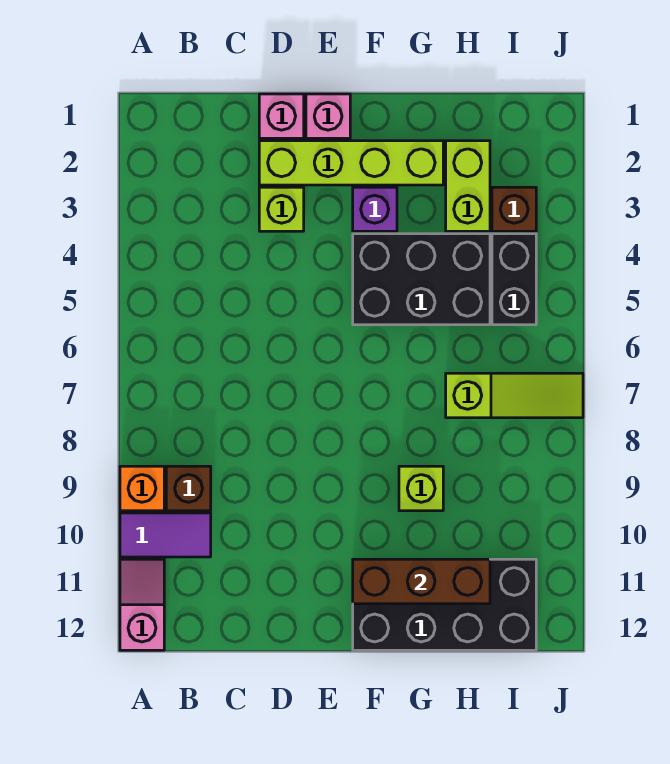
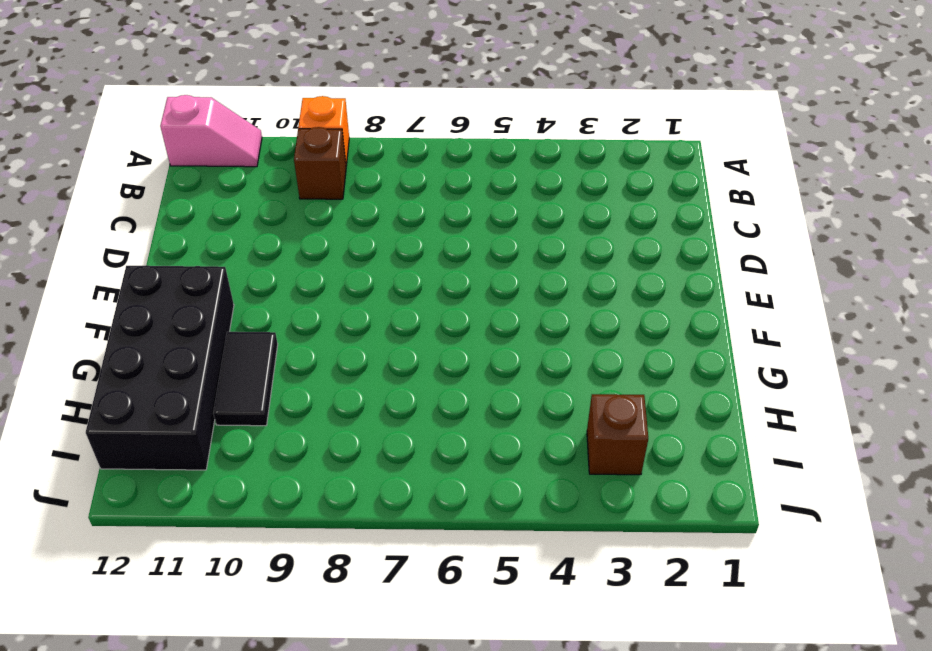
black tile G10:H10 level 1 -> none
none -> purple tile A10:B10 level 1
none -> pink brick D1 level 1
none -> lime brick D2:G2 level 1

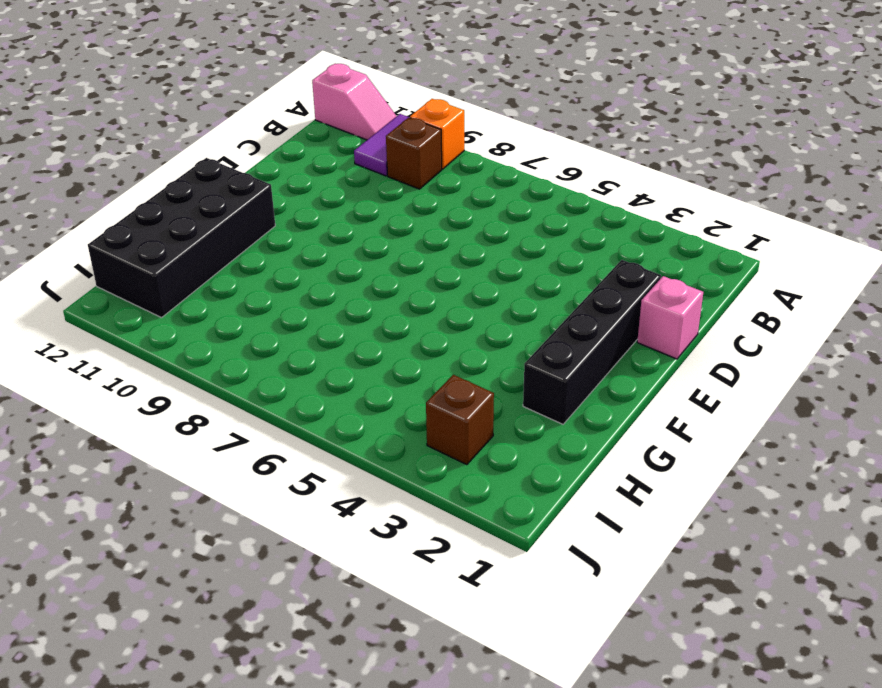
black brick D2:G2 level 1 -> lime brick D2:G2 level 1
none -> lime brick D3 level 1
none -> pink brick E1 level 1
none -> purple brick F3 level 1

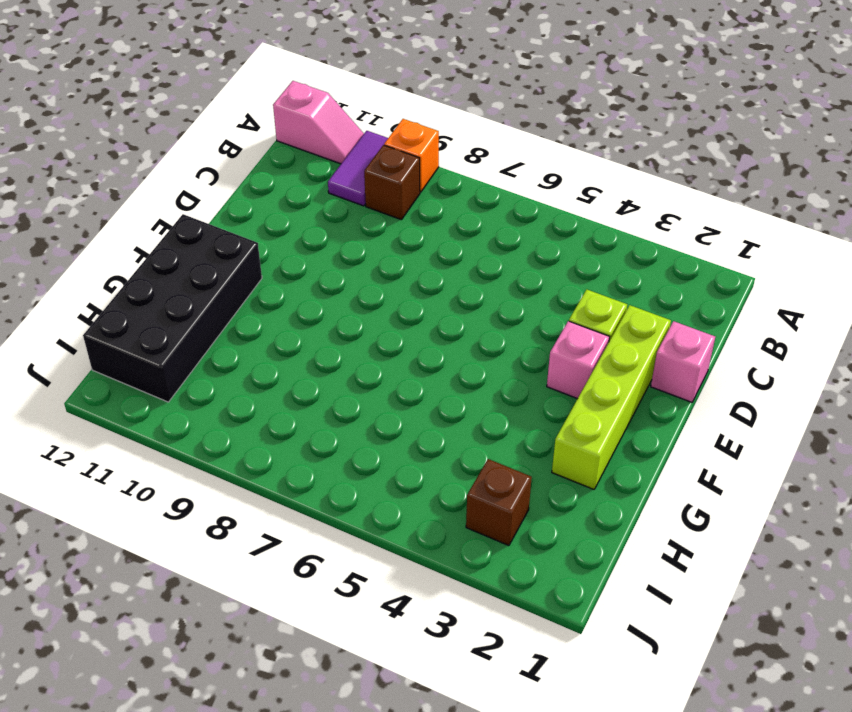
pink brick E3 level 1 -> pink brick E1 level 1
none -> purple brick F3 level 1
none -> black brick F4:H5 level 1
none -> lime brick G9 level 1

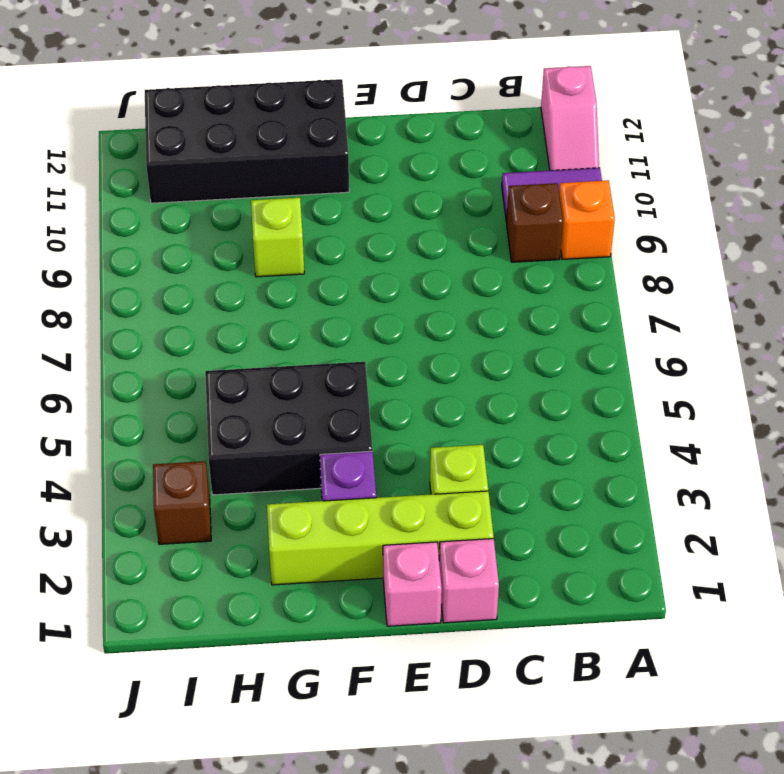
none -> lime brick H2:H3 level 1
none -> lime slope H7:J7 level 1 top H
none -> black brick I4:I5 level 1

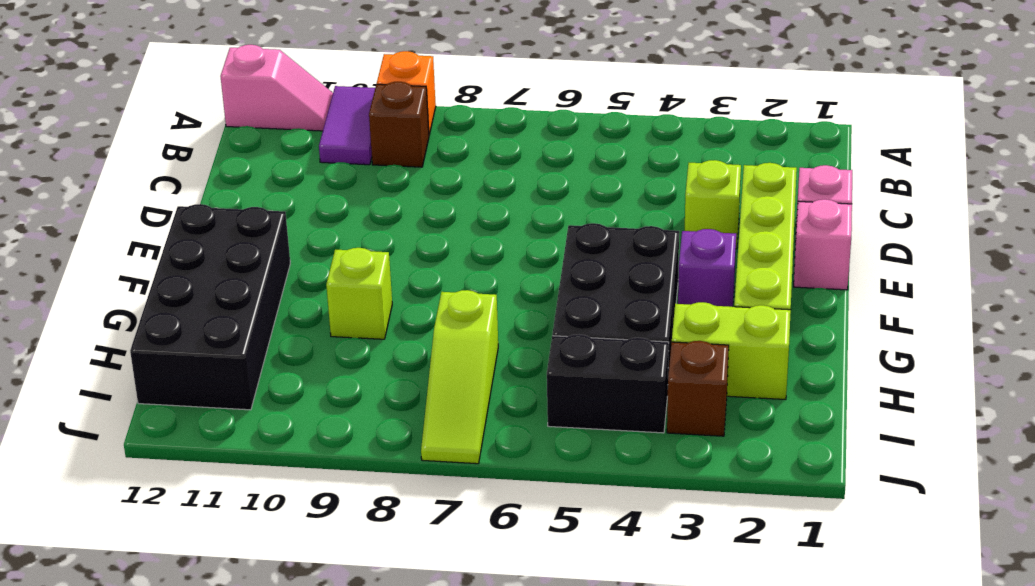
none -> brown brick F11:H11 level 2

